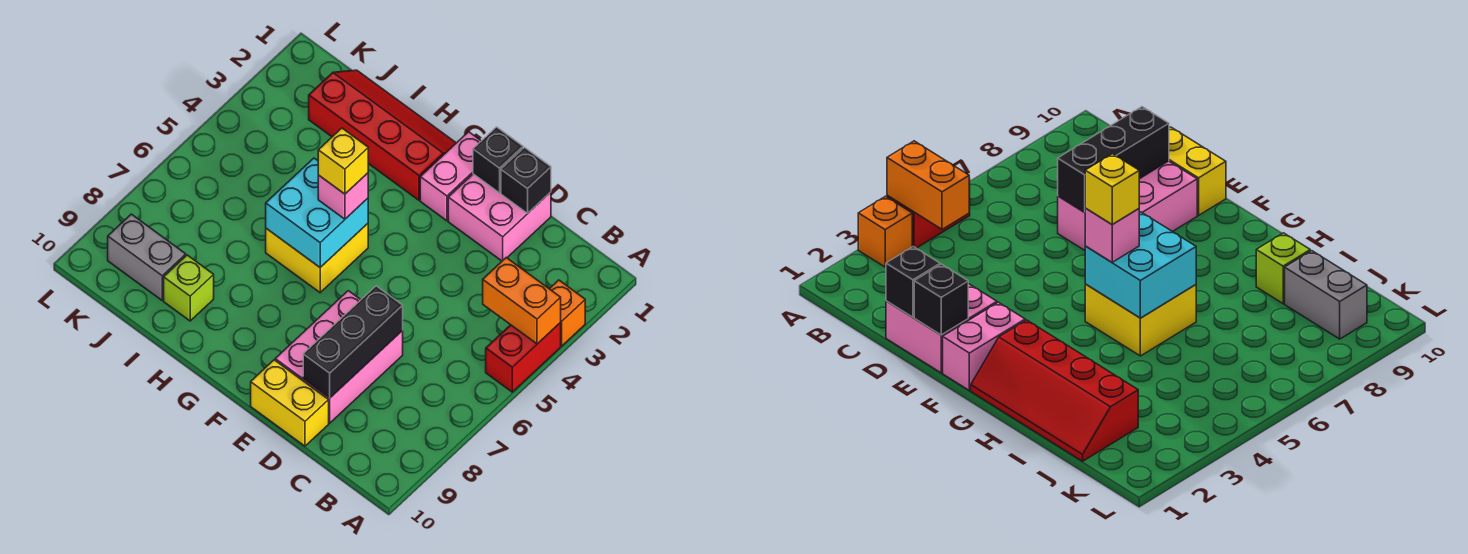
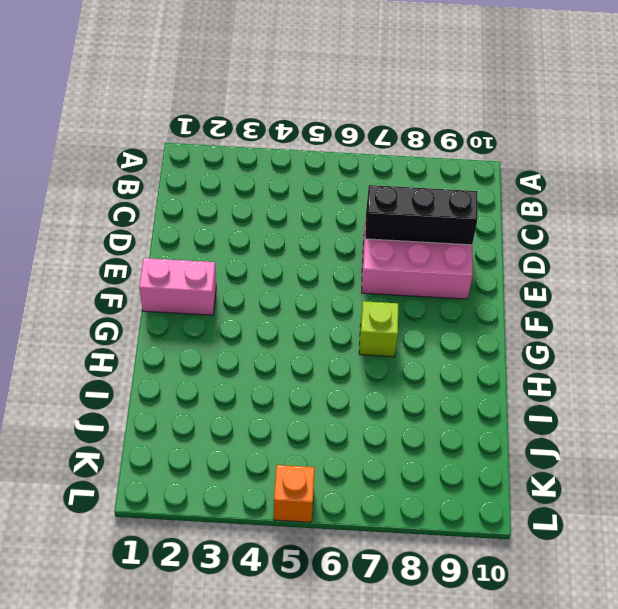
lime brick G7 level 1 -> lime brick I9 level 1
orange brick L5 level 1 -> orange brick A3 level 1
none -> red brick A4:A5 level 1
none -> pink brick D1:E2 level 1
none -> yellow brick D10:E10 level 1

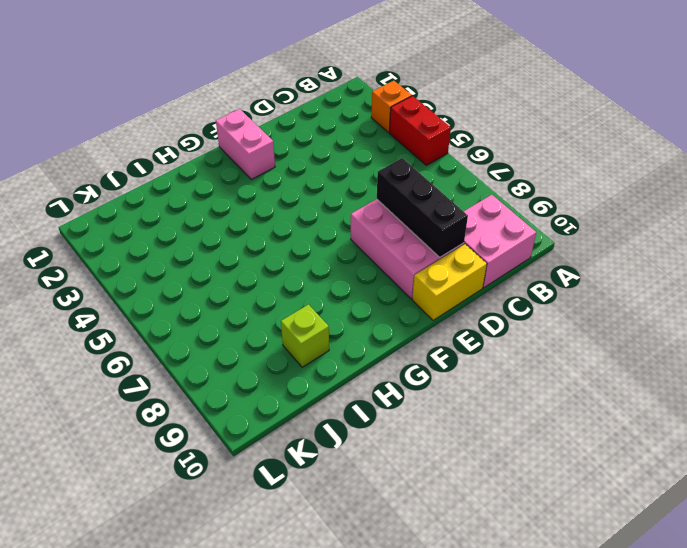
pink brick B9:C10 level 1 -> pink brick D1:E2 level 1
none -> red slope G1:J2 level 1 top 2
none -> yellow brick G5:H6 level 1
none -> grey brick J9:K9 level 1

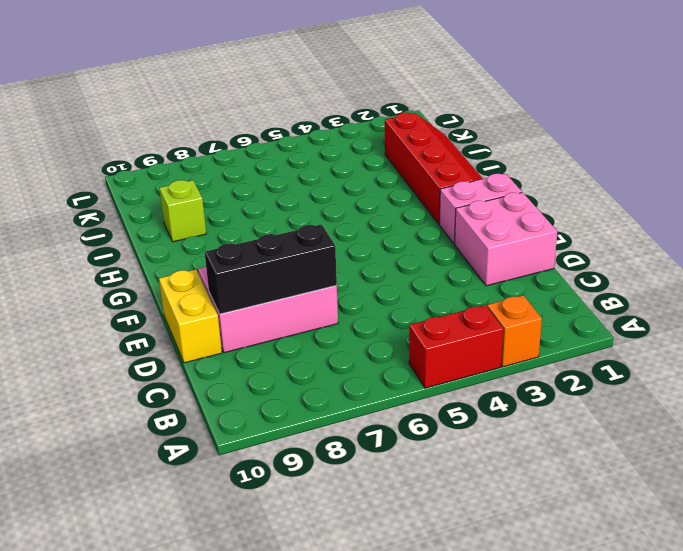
none -> yellow brick G5:H6 level 1
none -> grey brick J9:K9 level 1
none -> orange brick A4:B4 level 2

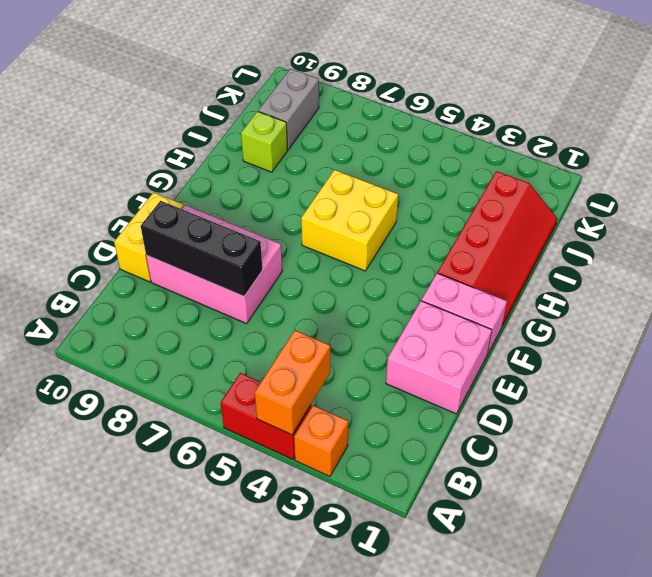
none -> black brick D1 level 2
none -> black brick E1 level 2
none -> cyan brick G5:H6 level 2

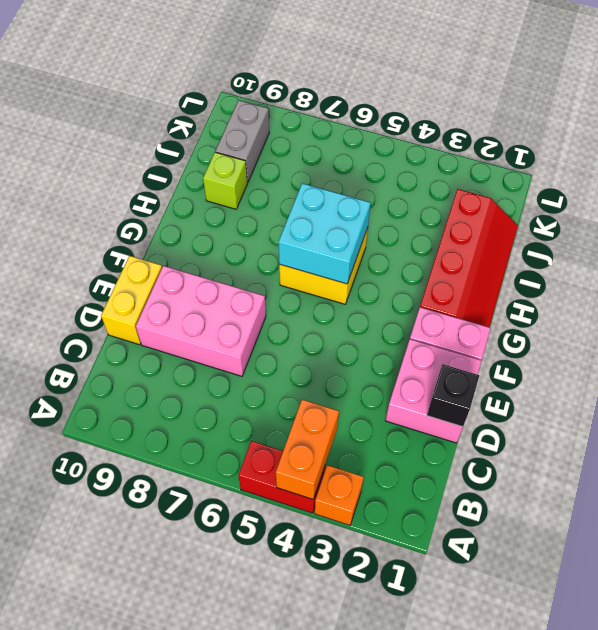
none -> black brick D7:D9 level 2
none -> black brick E1 level 2
none -> pink brick G5 level 3

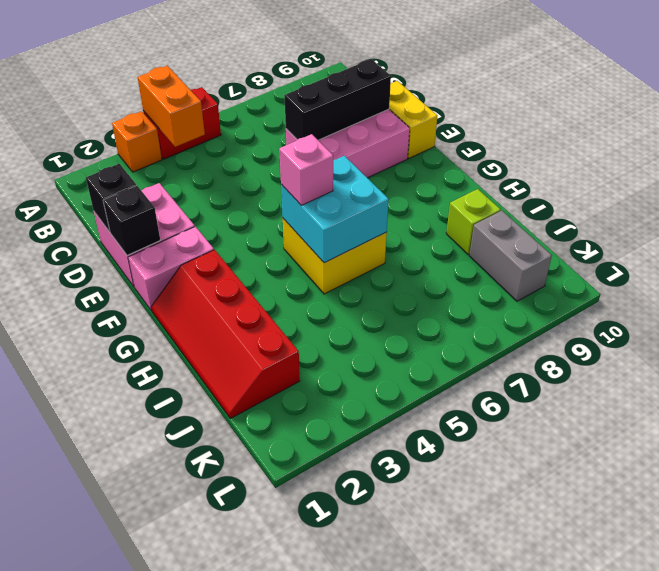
none -> yellow brick G5 level 4

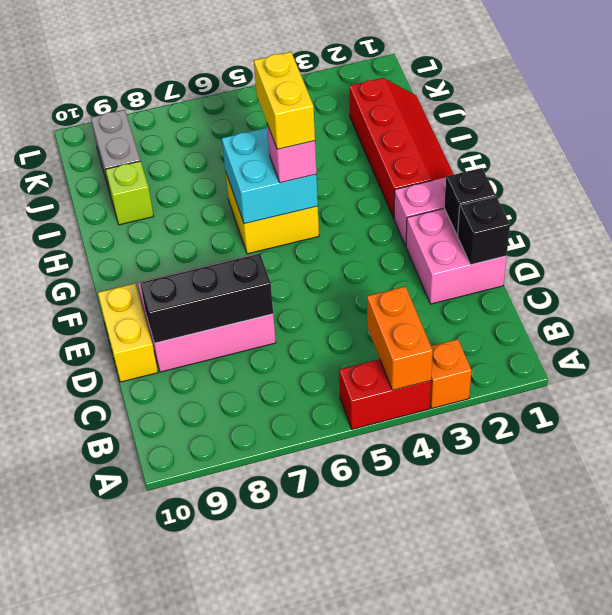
yellow brick G5:H5 level 4 -> yellow brick G5 level 4

